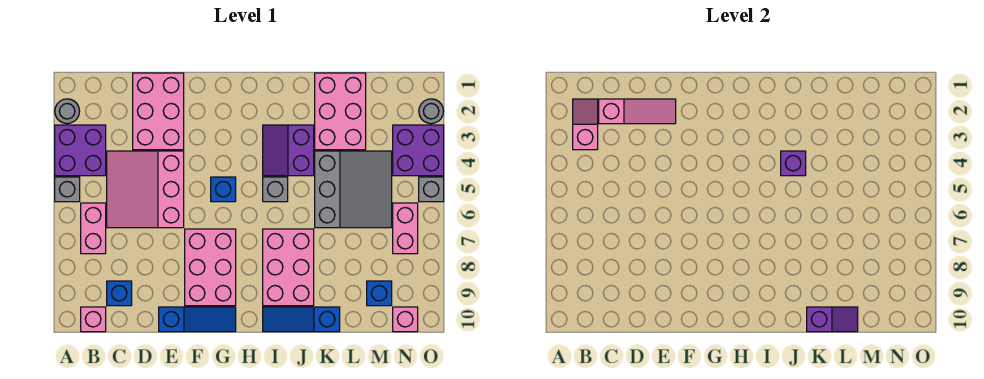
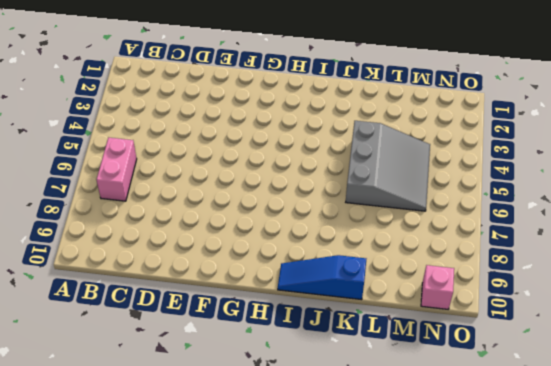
none -> grey round brick A2 level 1
none -> purple brick A3:B4 level 1
none -> grey brick A5 level 1

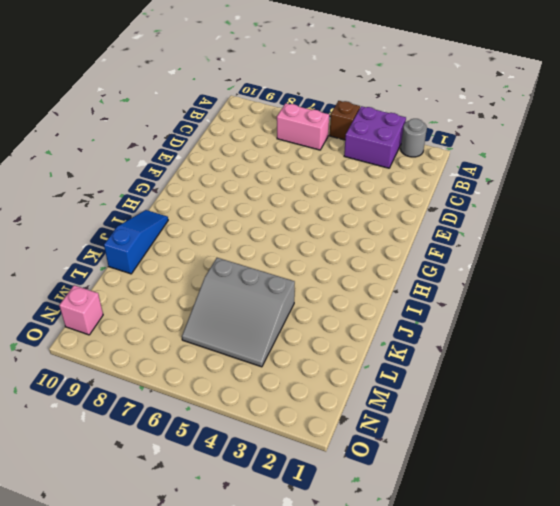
brown brick A5 level 1 -> grey brick A5 level 1
none -> pink brick B10 level 1
none -> pink slope C4:E6 level 1 top E
none -> blue brick C9 level 1

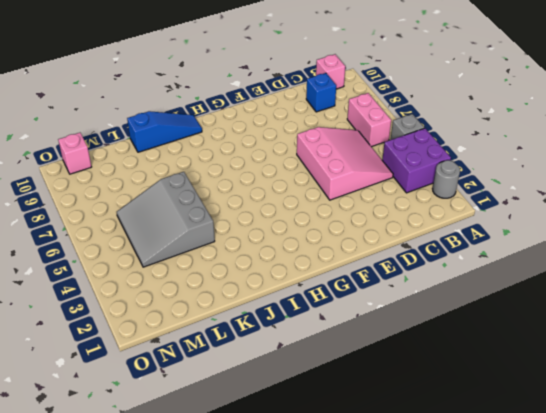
none -> pink brick D1:E3 level 1
none -> blue slope E10:G10 level 1 top E
none -> pink brick F7:G9 level 1

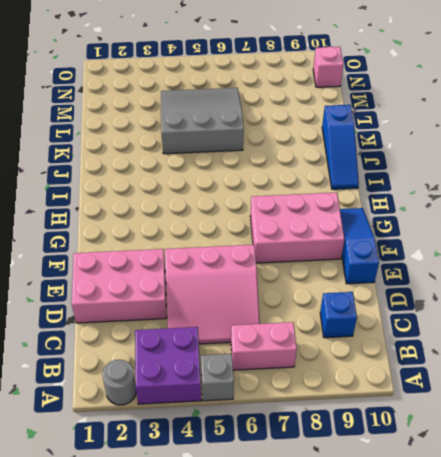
none -> pink brick B10 level 1
none -> blue brick G5 level 1
none -> purple slope I3:J4 level 1 top J

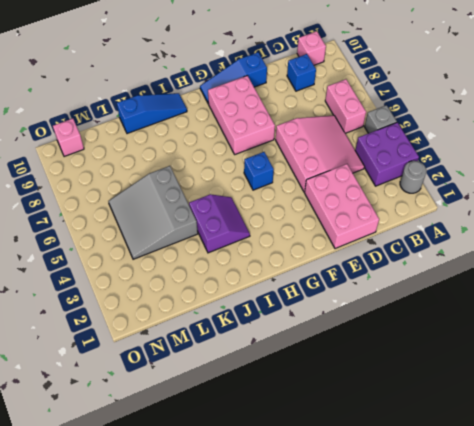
none -> grey brick I5 level 1
none -> pink brick I7:J9 level 1
none -> pink brick K1:L3 level 1

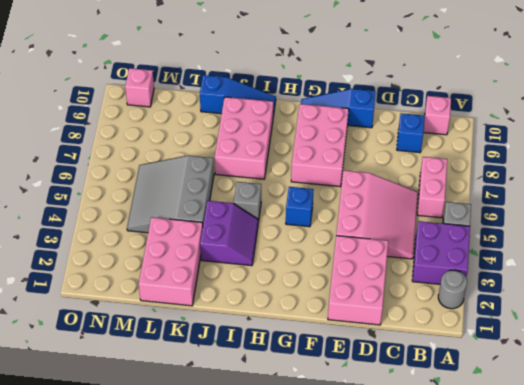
none -> blue brick M9 level 1
none -> purple brick N3:O4 level 1
none -> pink brick N6:N7 level 1

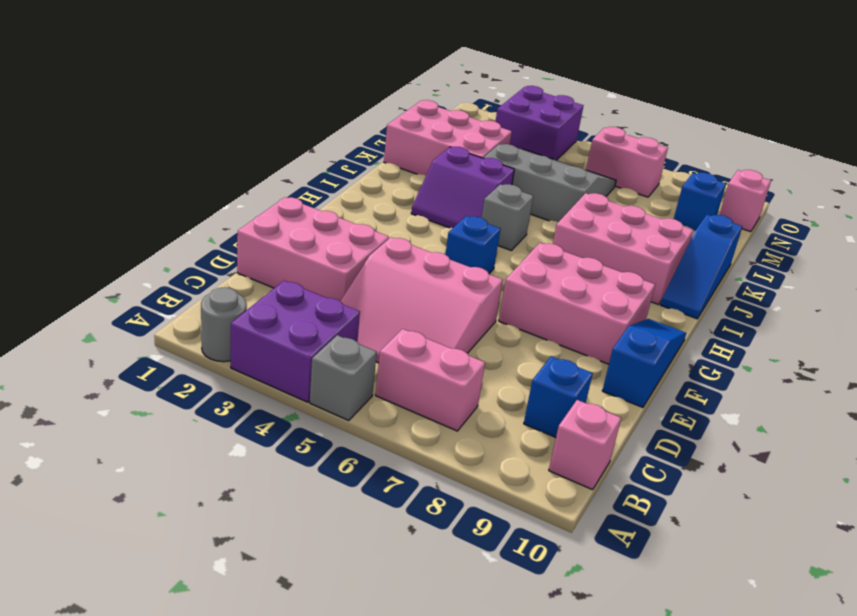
none -> grey round brick O2 level 1
none -> grey brick O5 level 1
none -> pink slope B2:B3 level 2 top 3

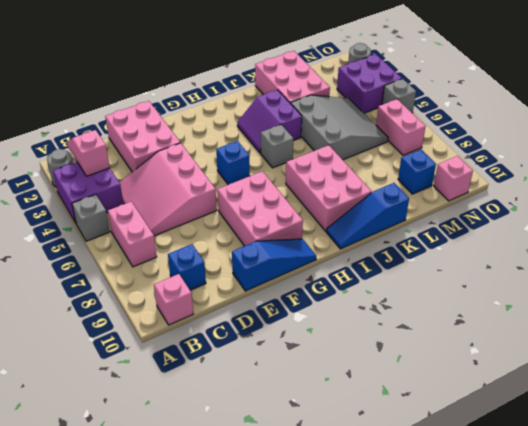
none -> pink slope C2:E2 level 2 top C
none -> purple brick J4 level 2
none -> purple slope K10:L10 level 2 top K

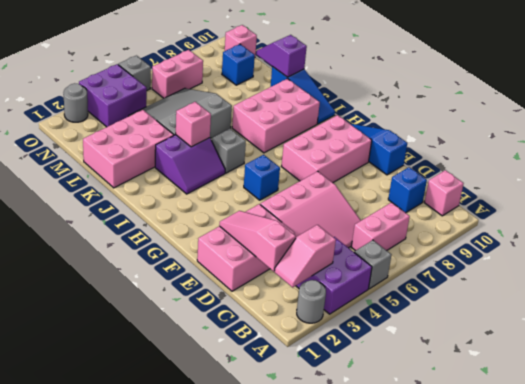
pink brick J4 level 2 -> purple brick J4 level 2

